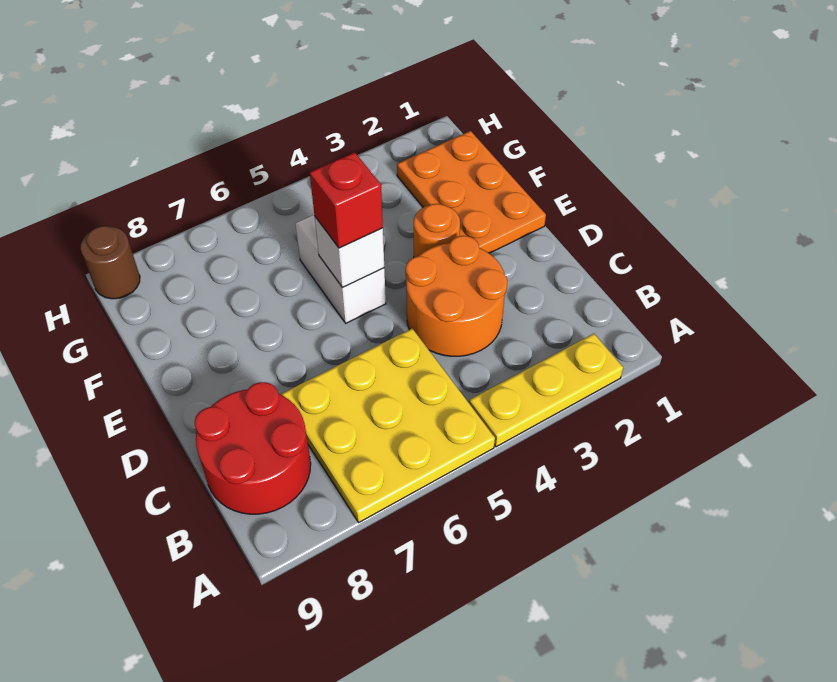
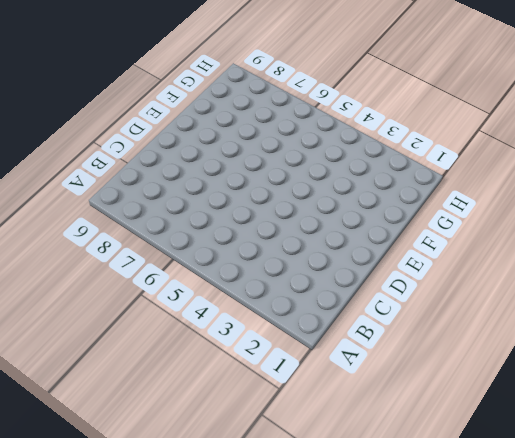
none -> yellow plate A2:A4 level 1
none -> yellow plate A5:C7 level 1

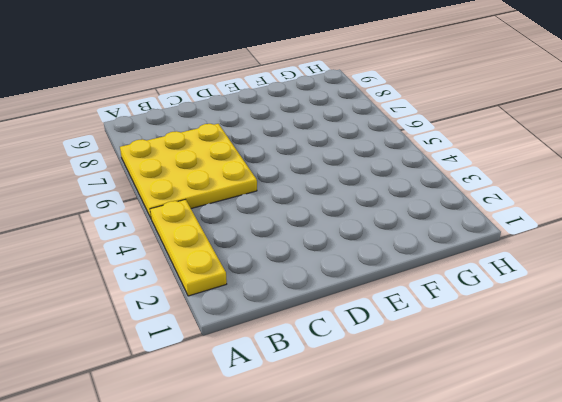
none -> red round brick B8:C9 level 1
none -> orange round brick C3:D4 level 1

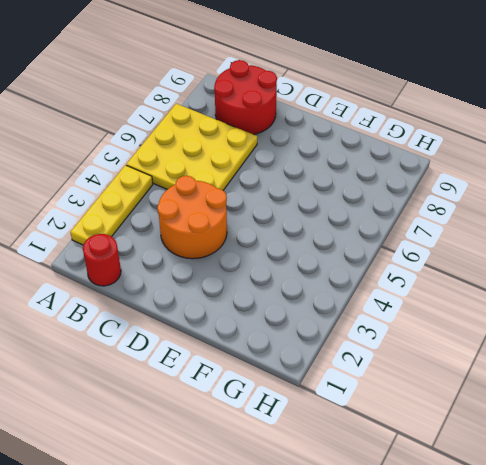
red round brick B1 level 1 -> none
none -> orange plate E1:G2 level 1
none -> orange round brick E3 level 1

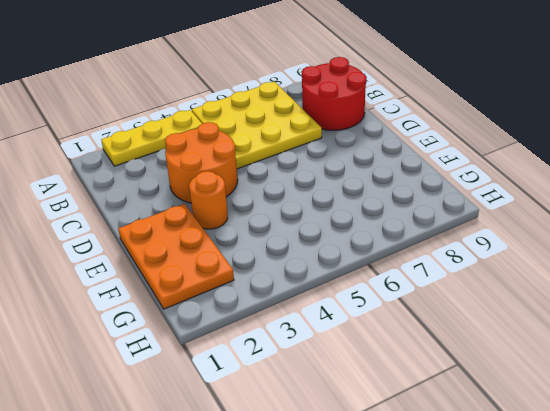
none -> white brick E5:F5 level 1
none -> brown round brick H9 level 1

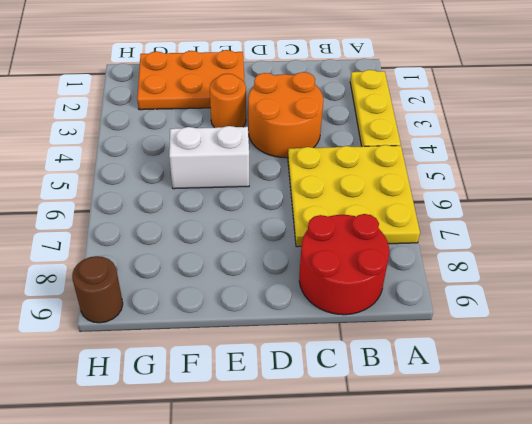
none -> white brick E5 level 2
none -> red brick E5 level 3

